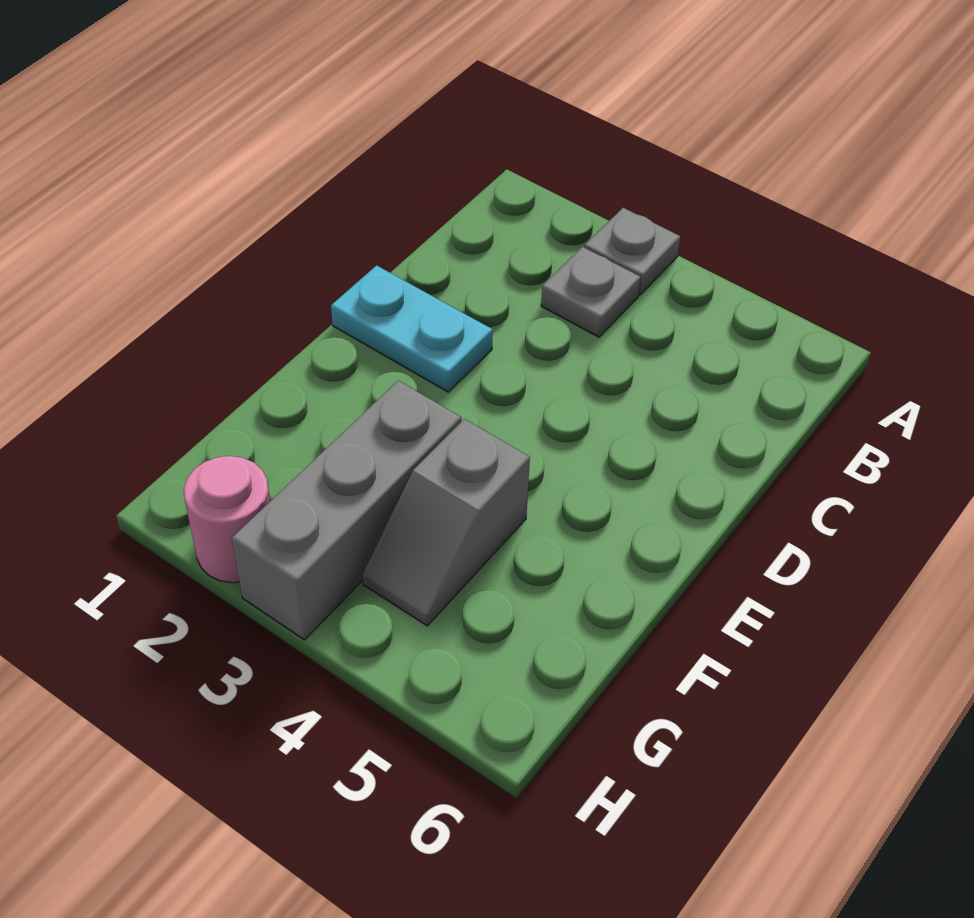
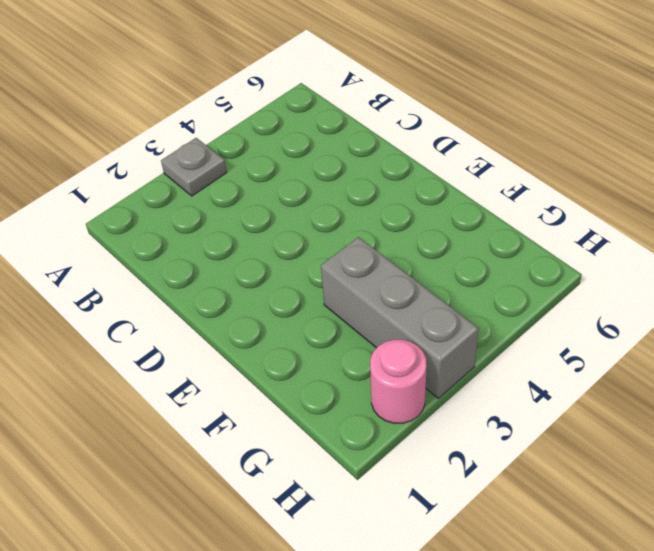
none -> grey plate B3 level 1
none -> cyan plate D1:D2 level 1

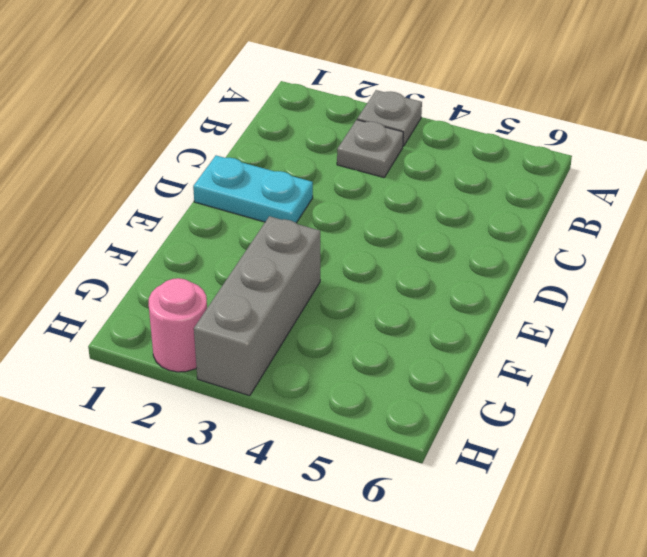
none -> grey slope F4:G4 level 1 top F

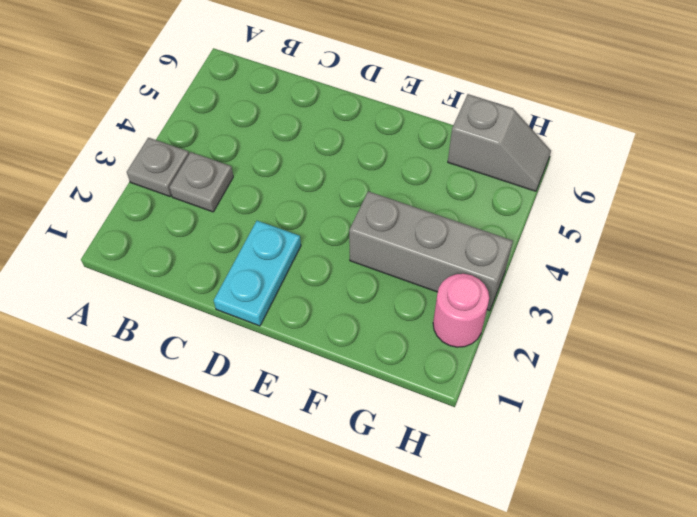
grey slope G6:H6 level 1 top G -> grey slope F4:G4 level 1 top F

